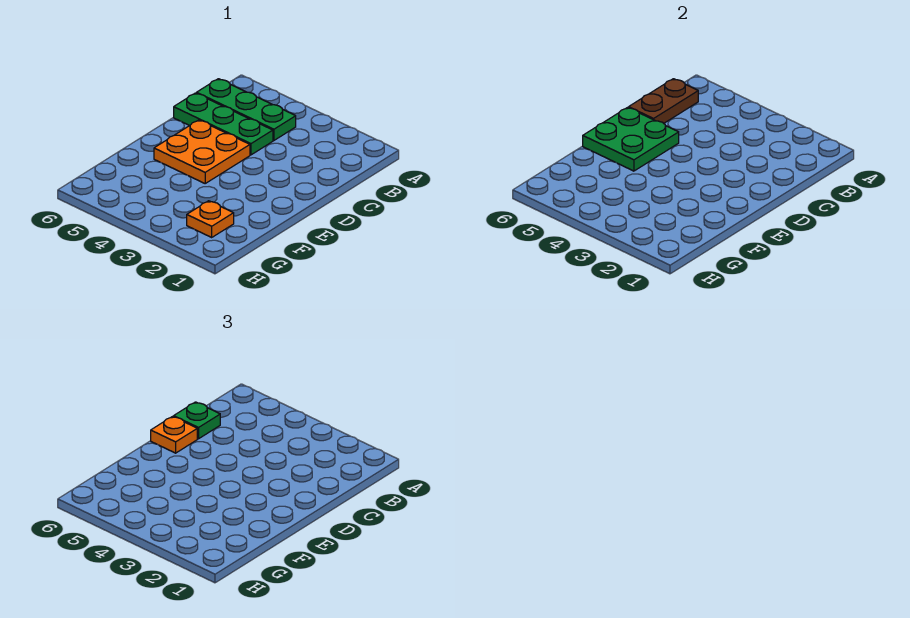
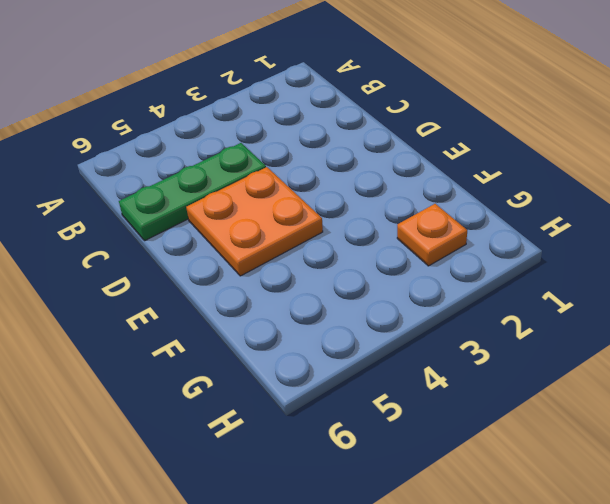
none -> green plate B4:B6 level 1
none -> brown plate B6:C6 level 2

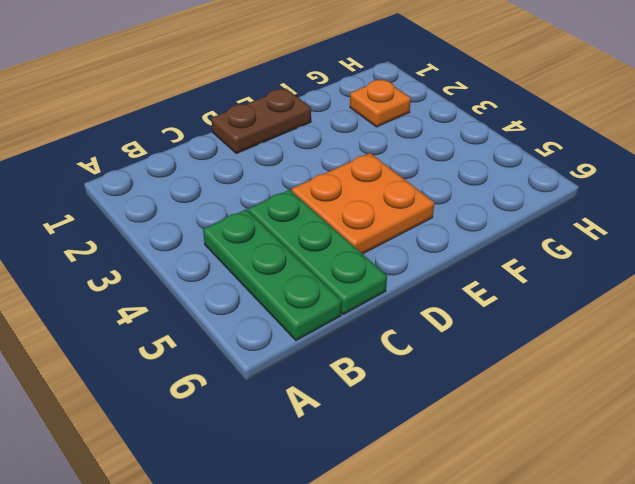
brown plate D1:E1 level 1 -> brown plate B6:C6 level 2
none -> green plate D5:E6 level 2
none -> green plate C6 level 3

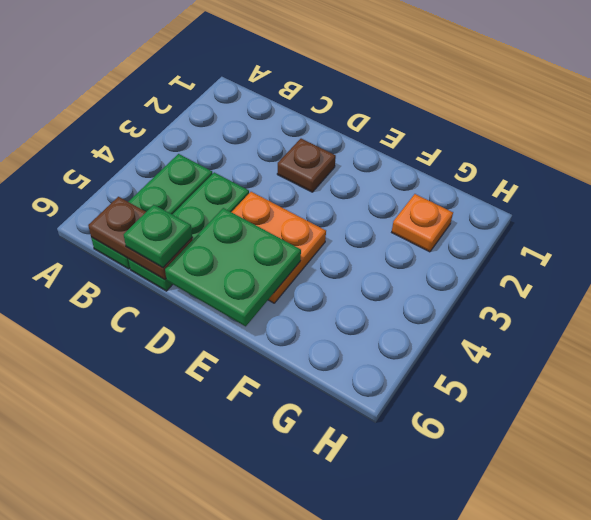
brown plate D2 level 1 -> none
none -> orange plate D6 level 3

